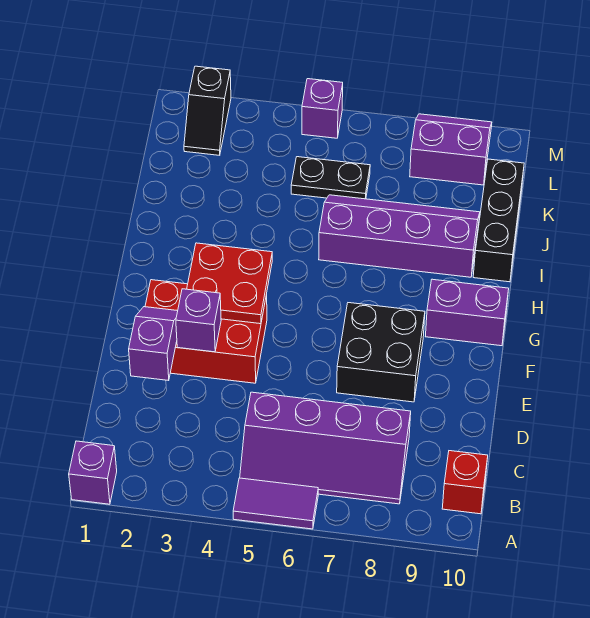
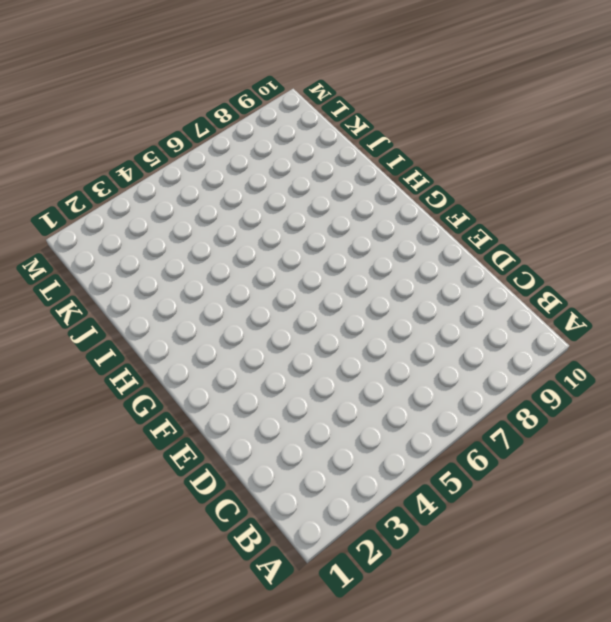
none -> purple brick A1 level 1
none -> purple tile A5:A6 level 1
none -> purple slope B5:C8 level 1 top C

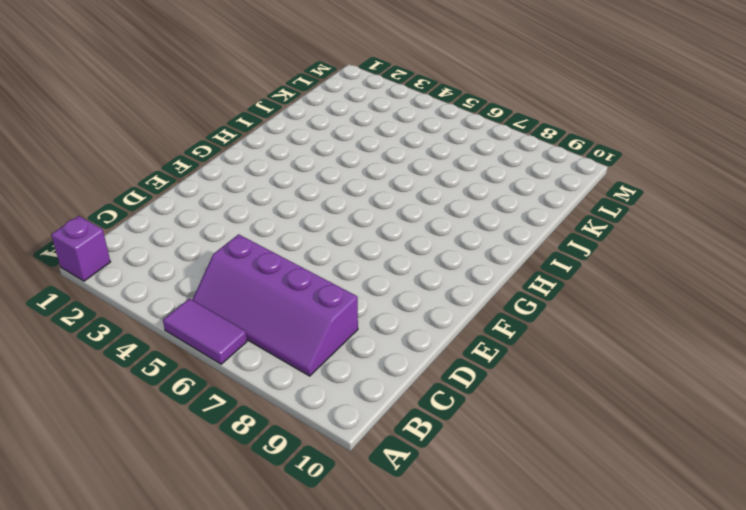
none -> red brick B10 level 1
none -> red brick E2:F4 level 1
none -> black brick E7:F8 level 1

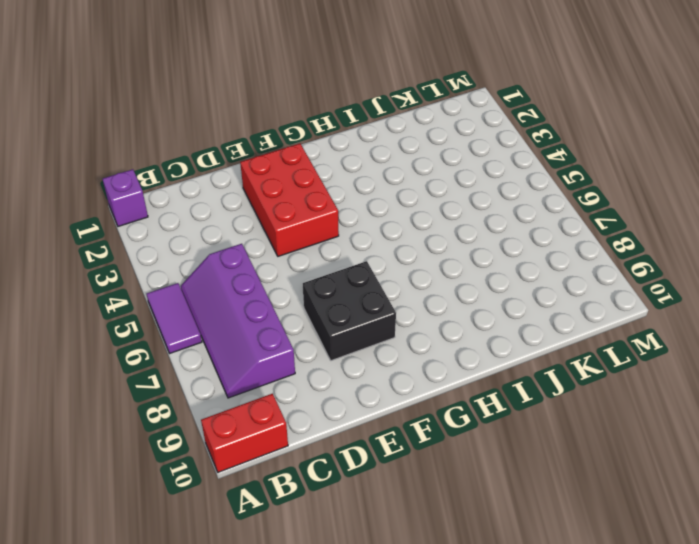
red brick A10:B10 level 1 -> red brick B10 level 1
none -> purple brick G9:G10 level 1
none -> purple slope I6:J9 level 1 top I
none -> black brick I10:K10 level 1

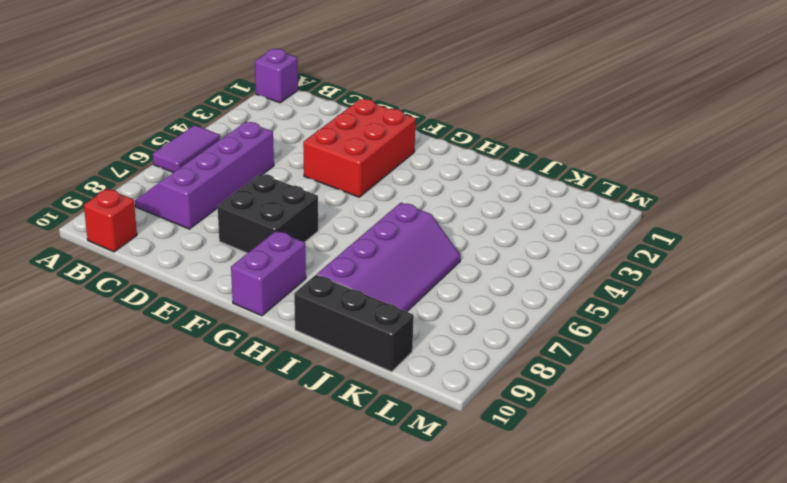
none -> black plate K5:K6 level 1
none -> black slope L2:M2 level 1 top M
none -> purple slope L8:M9 level 1 top L

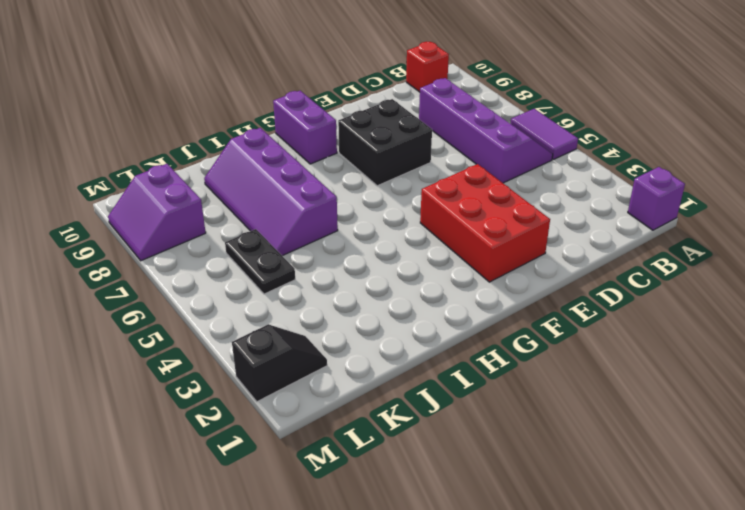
none -> black brick I10:K10 level 1
none -> purple brick M5 level 1
none -> purple slope D2:E2 level 2 top D

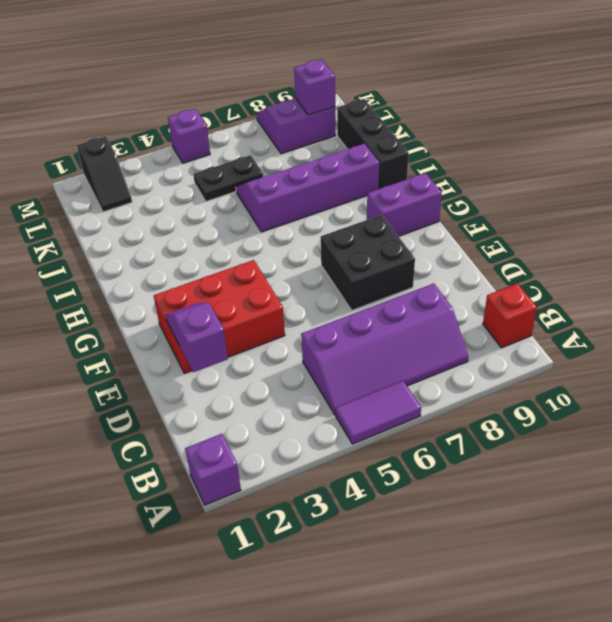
purple brick L9 level 2 -> purple brick E3 level 2
none -> red plate F3:G4 level 2

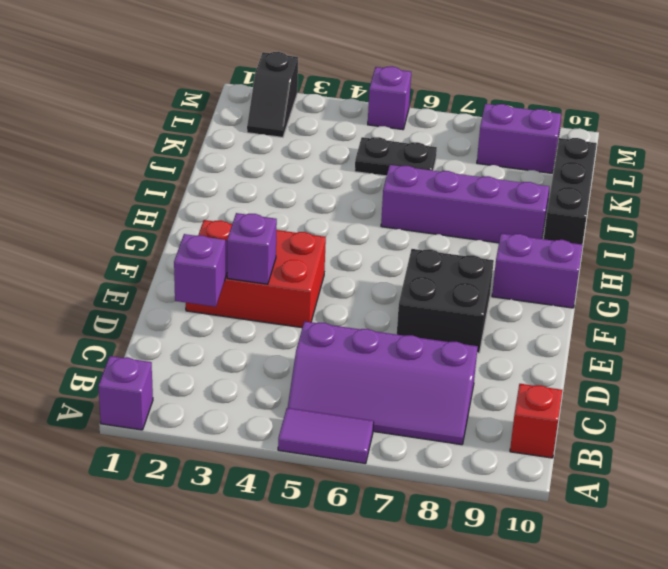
none -> red plate F3:G4 level 2

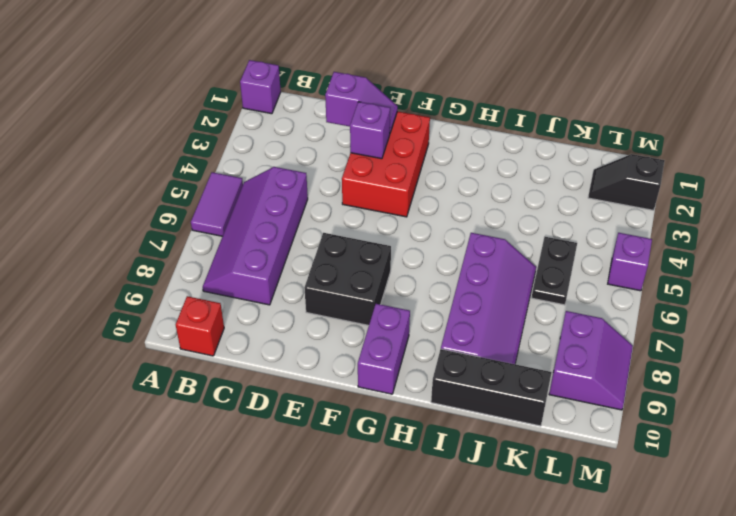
none -> red plate F3:G4 level 2

